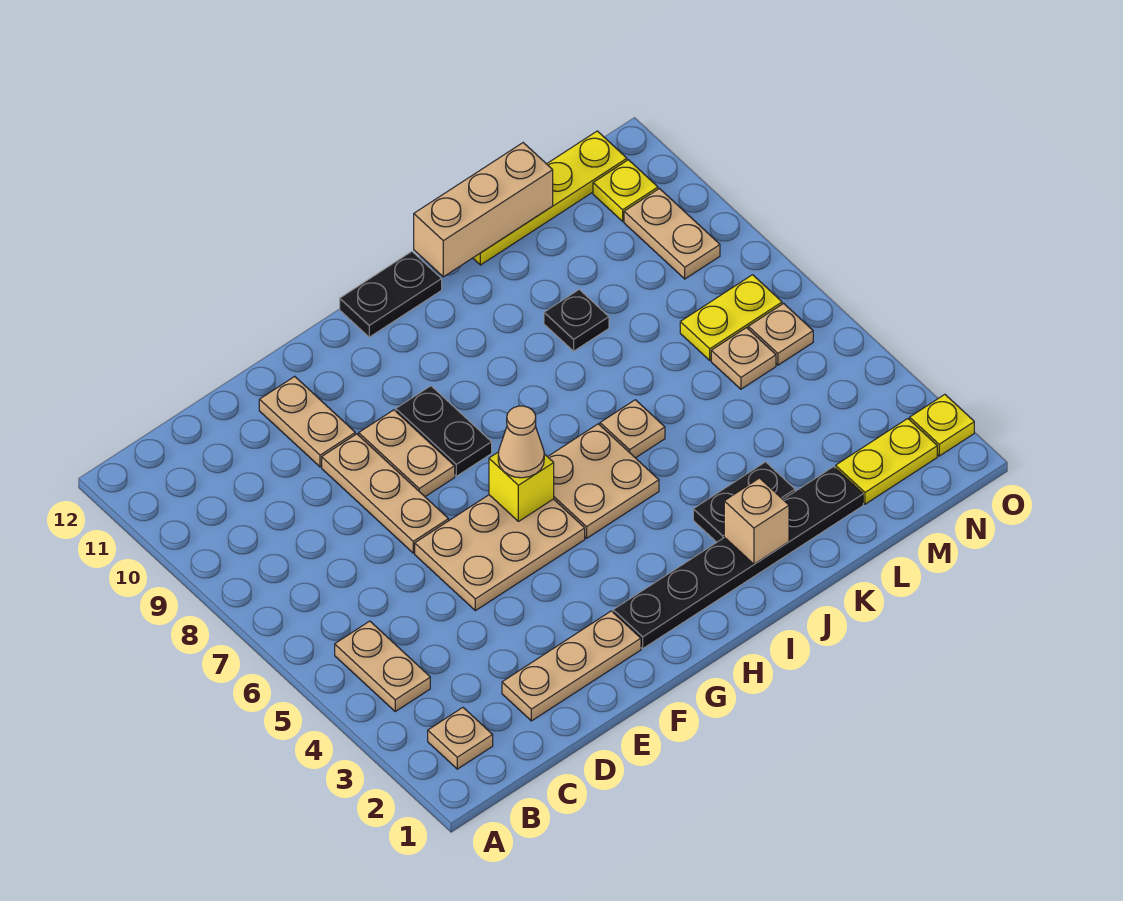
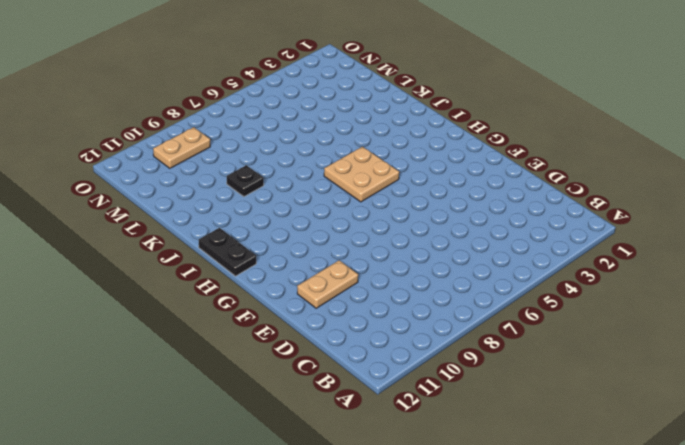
none -> tan plate B2 level 1
none -> tan plate B4:B5 level 1
none -> tan plate D2:F2 level 1

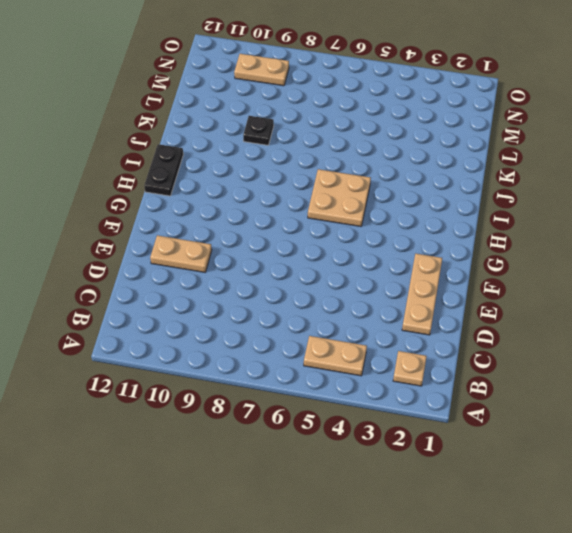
none -> tan plate E5:G6 level 1
none -> tan plate E7:E9 level 1
none -> tan plate F8:F9 level 1

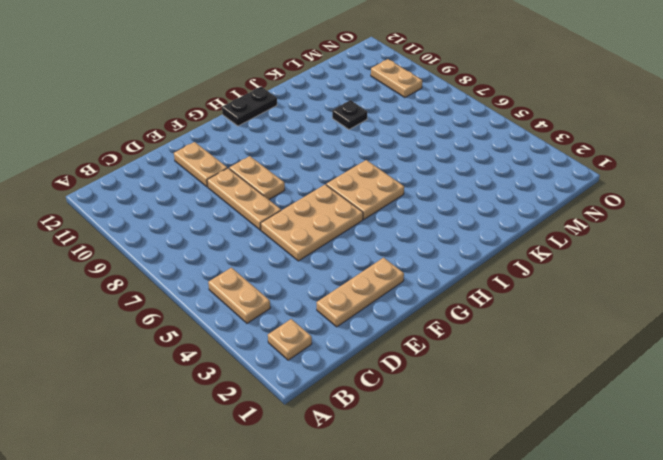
none -> black plate G2:L2 level 1
none -> black plate G8:G9 level 1
none -> black plate J3:K3 level 1

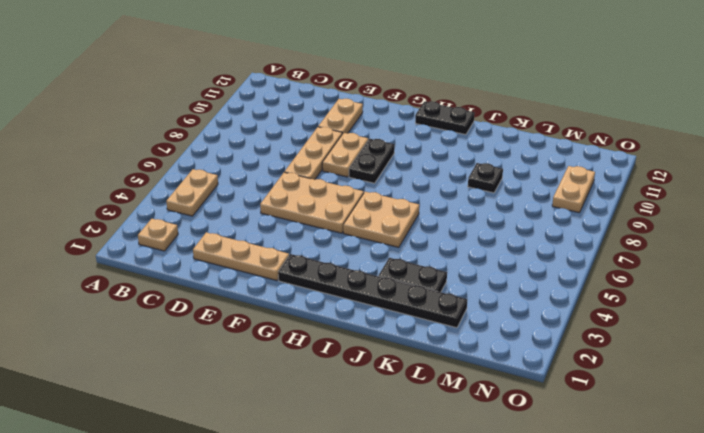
none -> tan plate J6 level 1
none -> yellow plate K12:N12 level 1
none -> yellow plate M2:N2 level 1

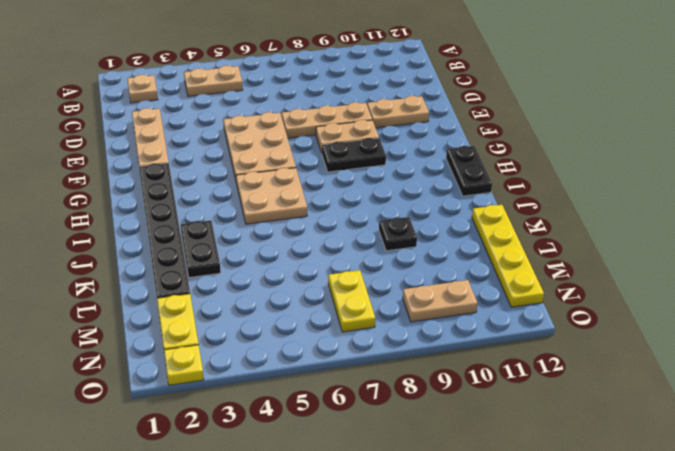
none -> tan plate J6 level 1
none -> tan plate M6 level 1
none -> tan plate N6 level 1

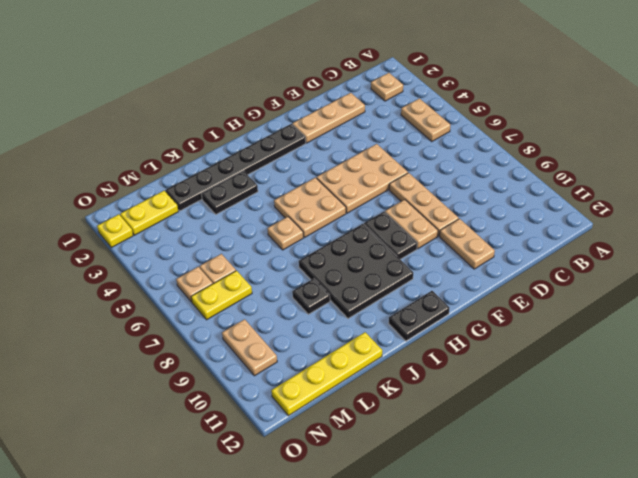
black plate H8:J10 level 1 -> none
none -> yellow plate N11 level 1
none -> yellow brick G6 level 2
none -> tan brick J2 level 2

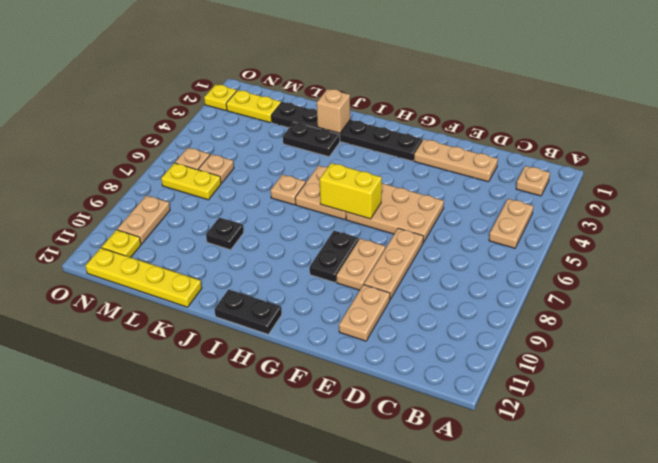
yellow brick G6:H6 level 2 -> yellow brick G6 level 2
none -> tan brick J12:L12 level 2
none -> tan cone G6 level 3

